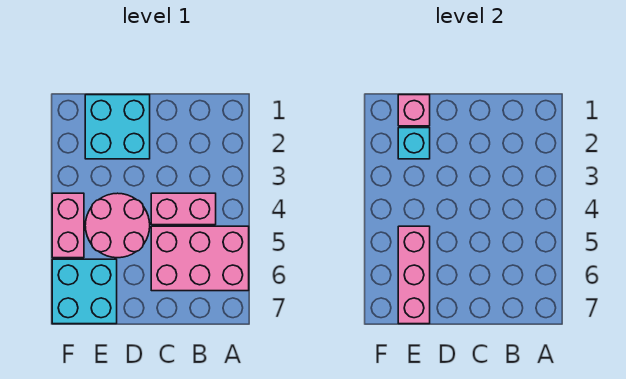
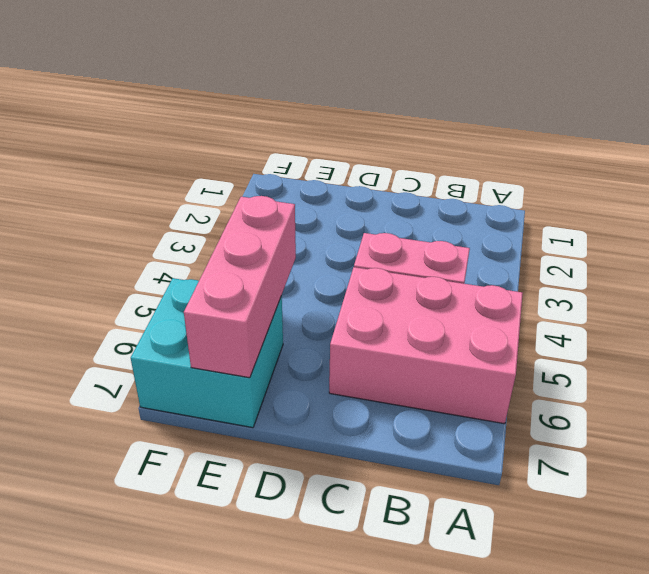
none -> cyan brick D1:E2 level 1
none -> pink round brick D4:E5 level 1

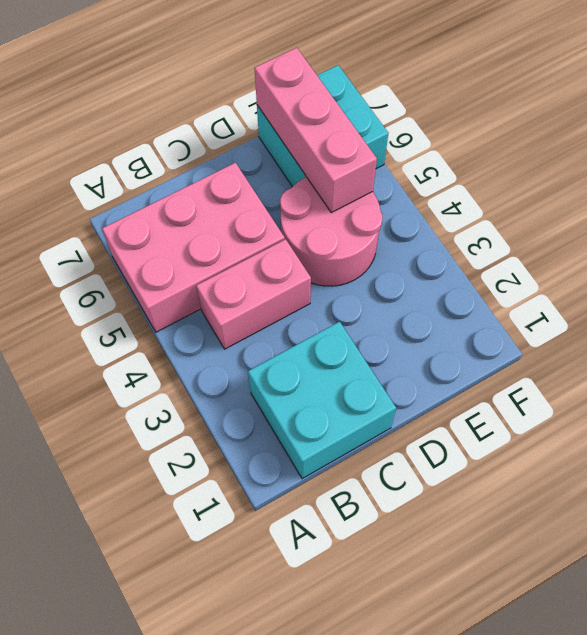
cyan brick B1:C2 level 1 -> cyan brick D1:E2 level 1
none -> pink brick F4:F5 level 1
none -> pink brick E1 level 2

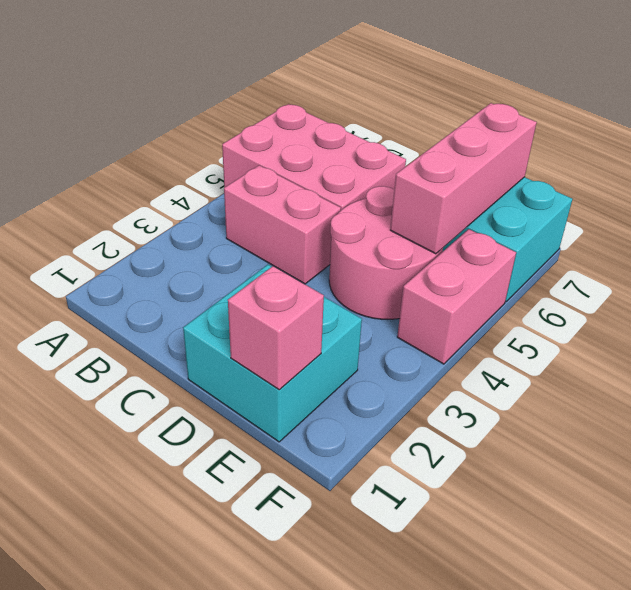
none -> cyan brick E2 level 2

